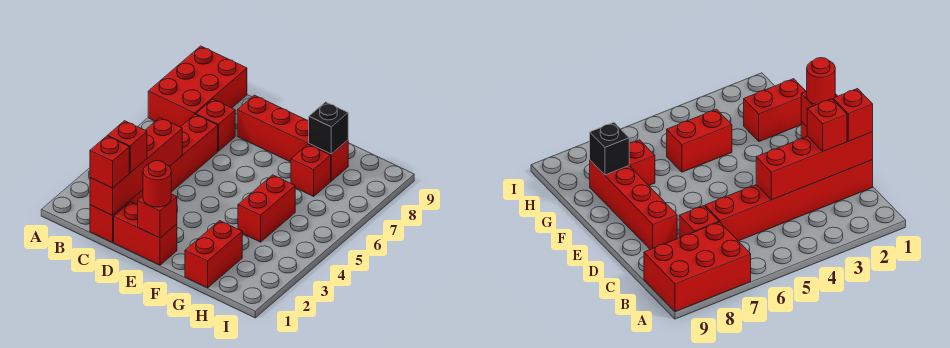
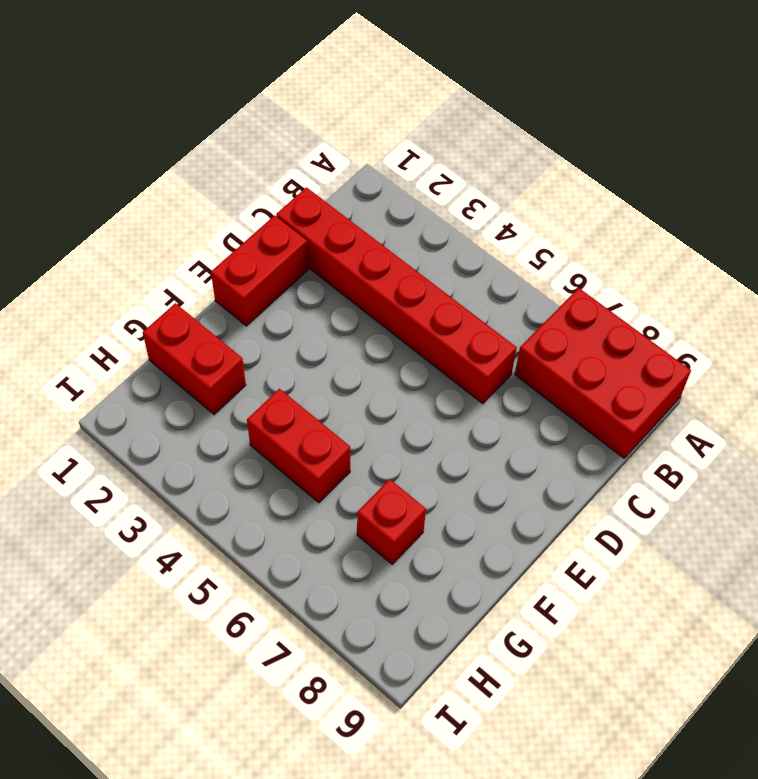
none -> red brick C7 level 1
none -> red brick D8:G8 level 1
none -> red brick C1:C4 level 2

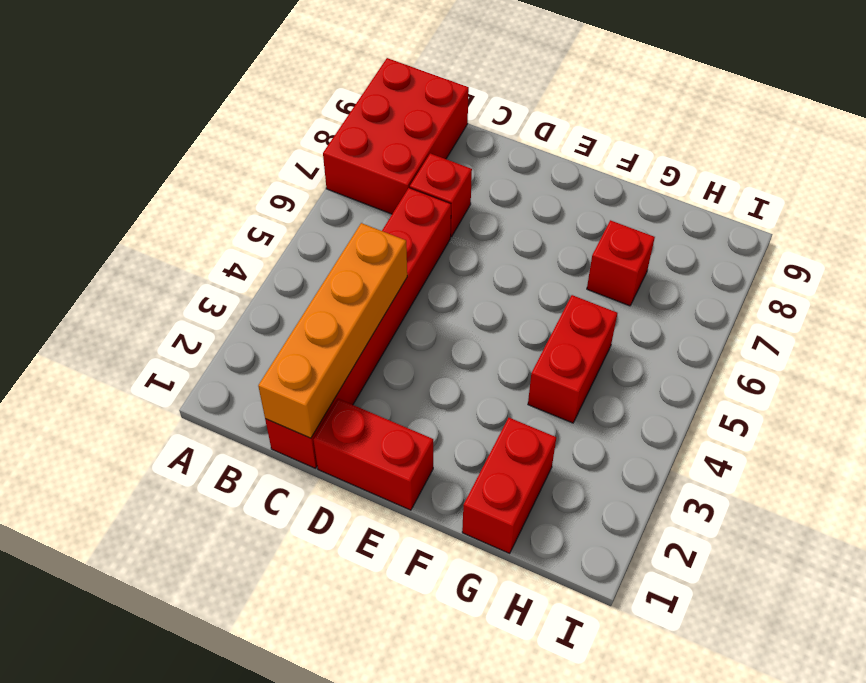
orange brick C1:C4 level 2 -> red brick C1:C4 level 2
none -> red brick D8:G8 level 1
none -> red brick E1 level 2
none -> black brick G8 level 2

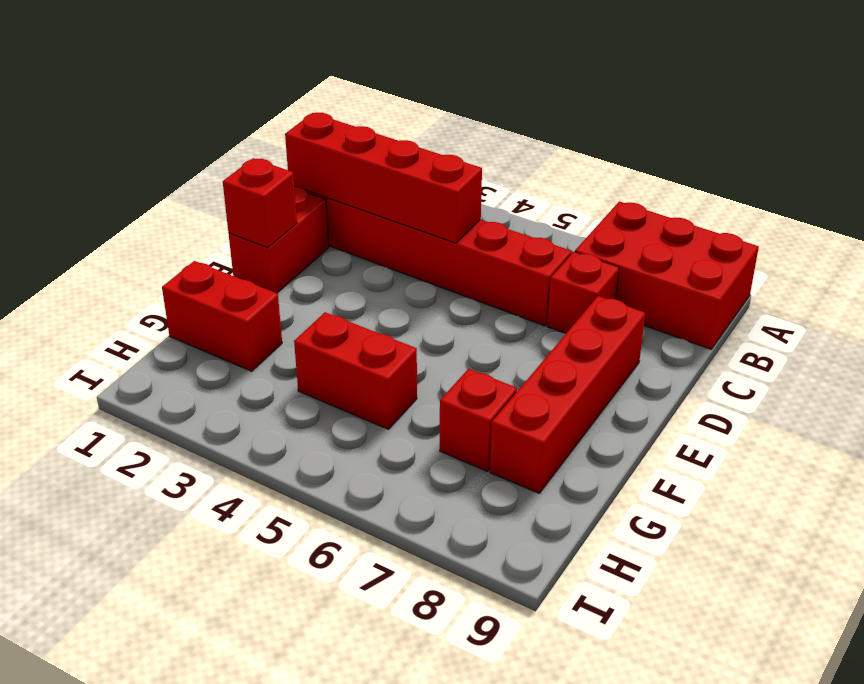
none -> black brick G8 level 2
none -> red brick C1 level 3
none -> red brick C2 level 3

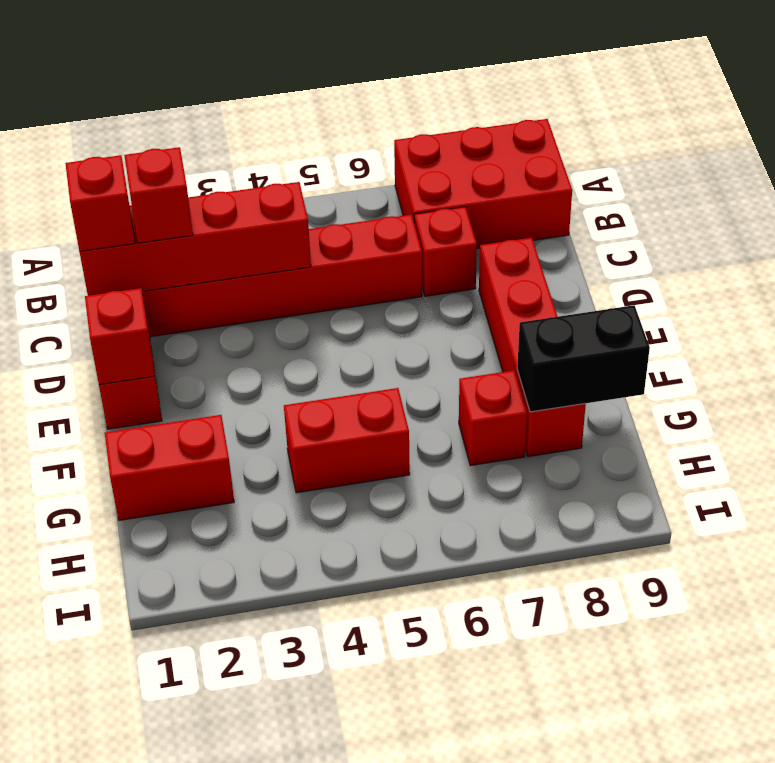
black brick G8:G9 level 2 -> black brick G8 level 2
none -> red round brick E1 level 3

